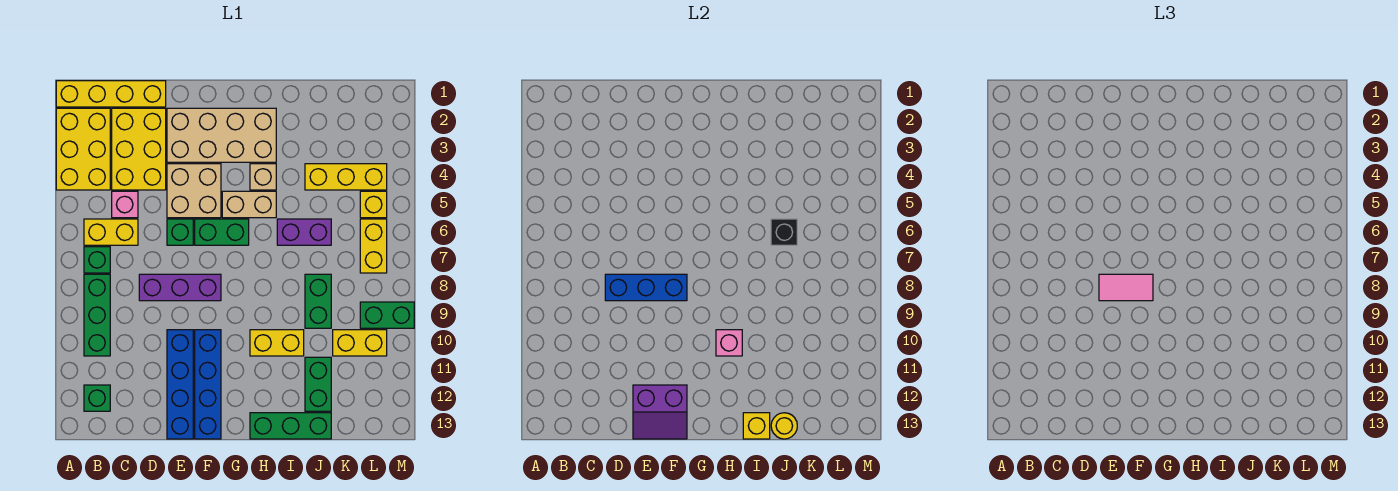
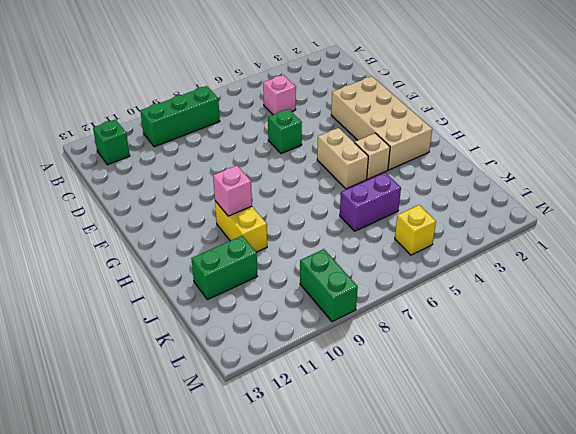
purple brick J5:J6 level 1 -> purple brick I6:J6 level 1
none -> yellow brick A1:D1 level 1
none -> yellow brick A2:B4 level 1
none -> yellow brick B6:C6 level 1
none -> green brick B7 level 1

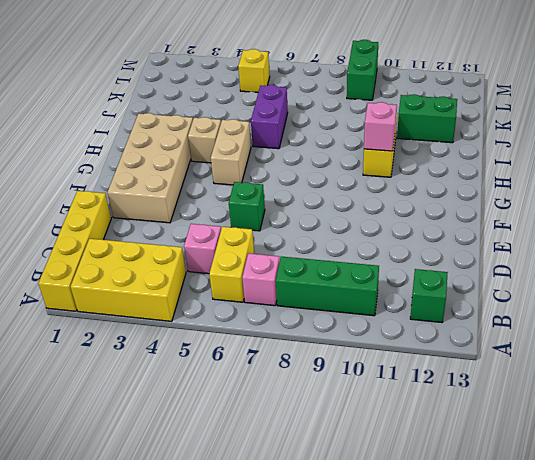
pink brick B7 level 1 -> green brick B7 level 1
none -> yellow brick C2:D4 level 1
none -> purple brick D8:F8 level 1
none -> tan brick E4:F5 level 1
none -> blue brick E10:E13 level 1

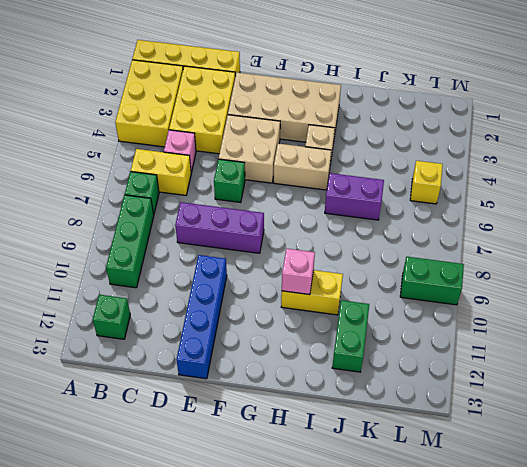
none -> green brick F6:G6 level 1
none -> blue brick F10:F13 level 1
none -> green brick H13:J13 level 1
none -> yellow brick J4:L4 level 1

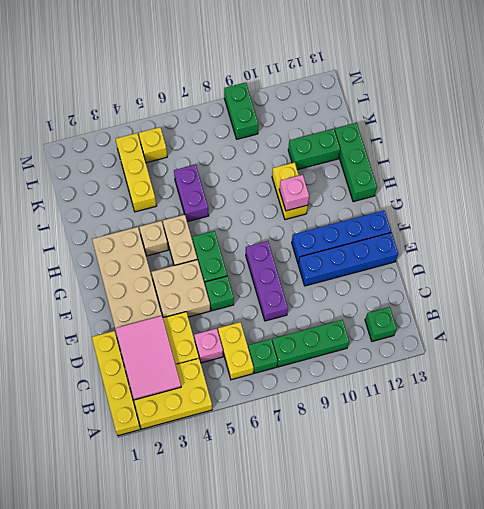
pink tile B2:D3 level 2 -> none
none -> green brick J8:J9 level 1
none -> yellow brick K10:L10 level 1
none -> yellow brick L6:L7 level 1
none -> blue brick D8:F8 level 2

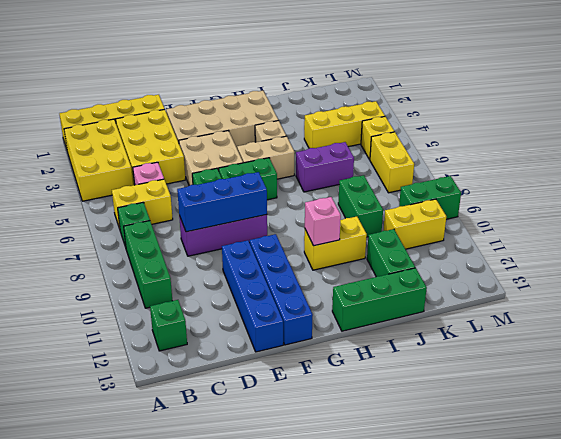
none -> purple slope E12:F13 level 2 top 12
none -> yellow brick I13 level 2
none -> black brick J6 level 2
none -> yellow round brick J13 level 2

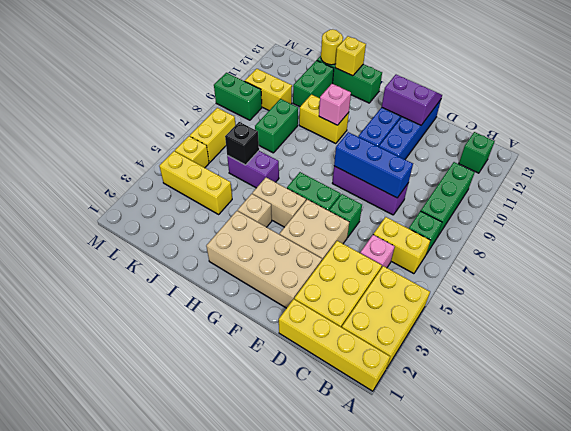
none -> pink tile E8:F8 level 3

